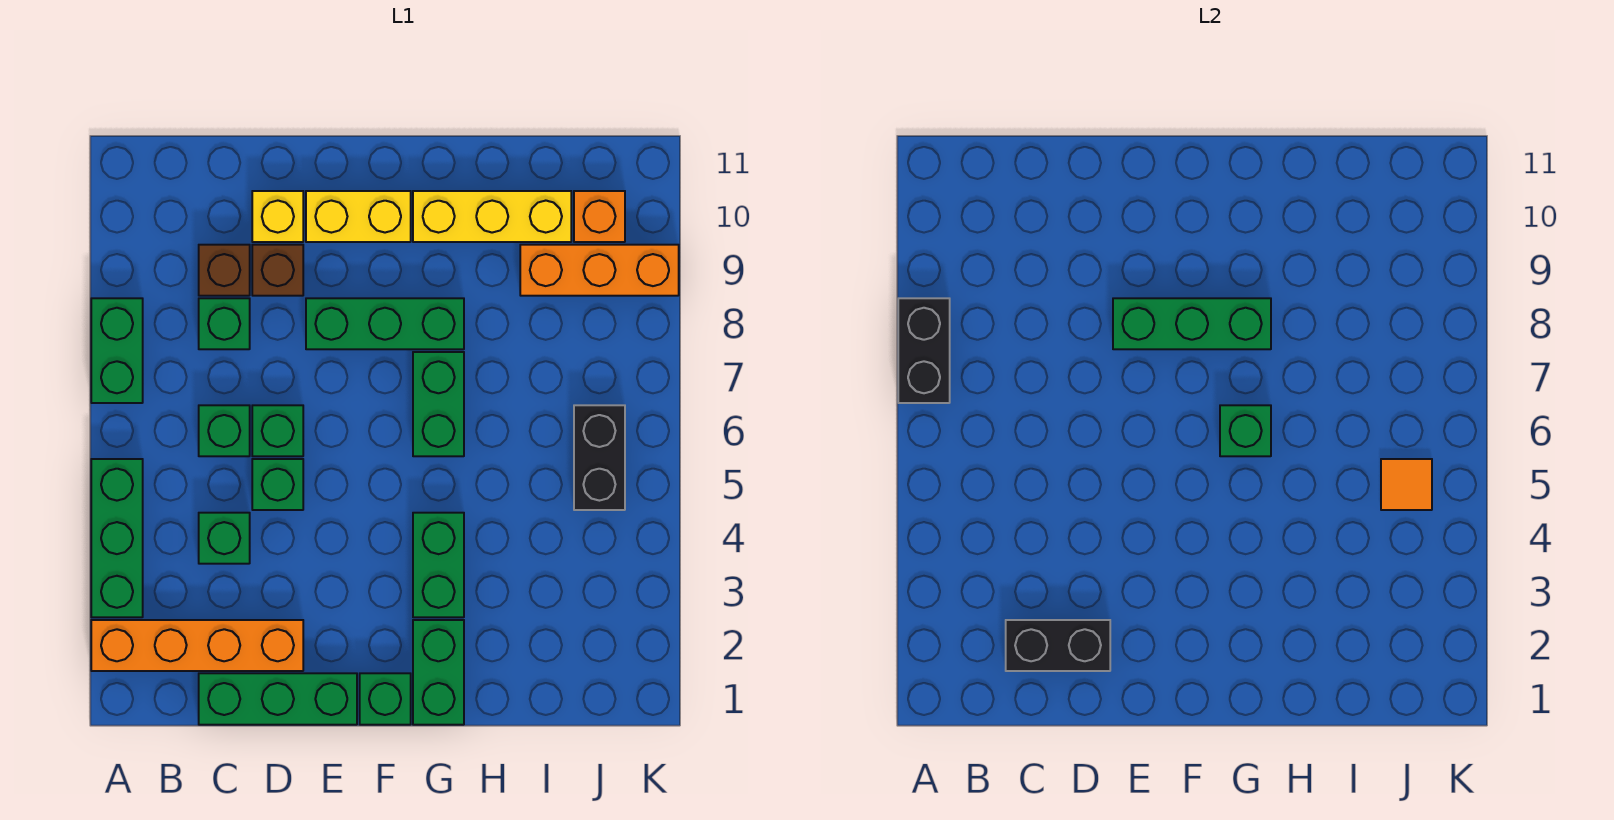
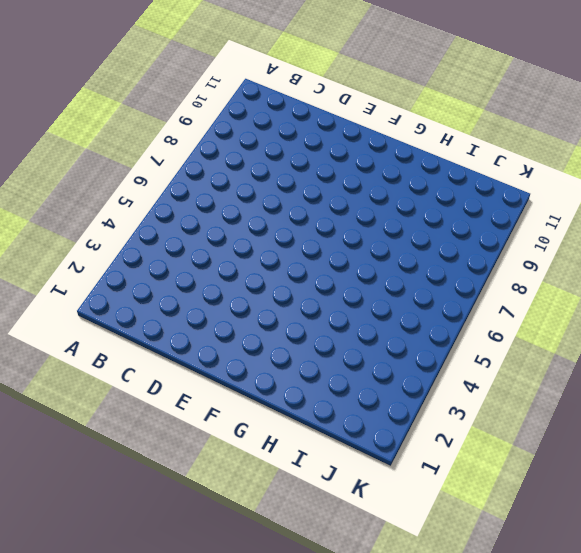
none -> orange brick A2:D2 level 1
none -> green brick A3:A5 level 1
none -> green brick A7:A8 level 1

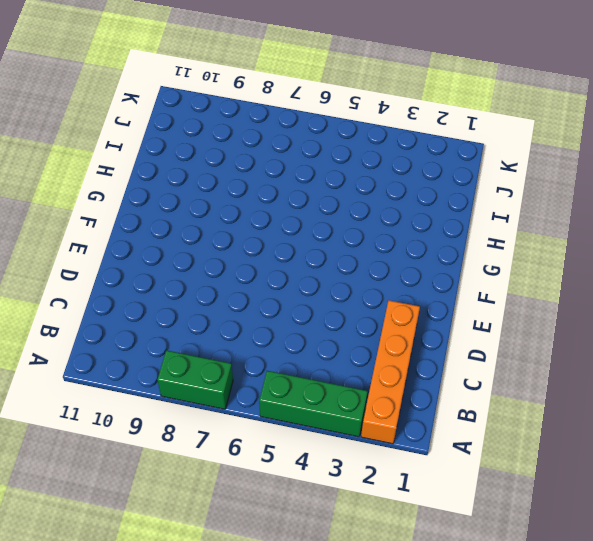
none -> green brick C1:E1 level 1
none -> green brick C4 level 1
none -> green brick C6 level 1

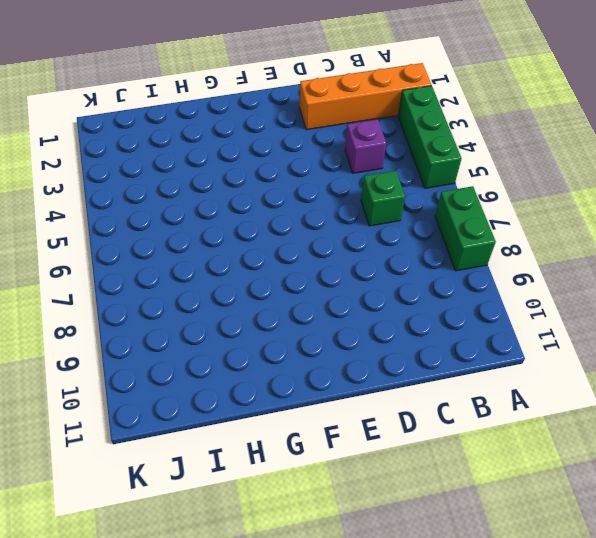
purple brick C4 level 1 -> green brick C4 level 1
none -> green brick C1:E1 level 1
none -> green brick C8 level 1
none -> brown brick C9 level 1

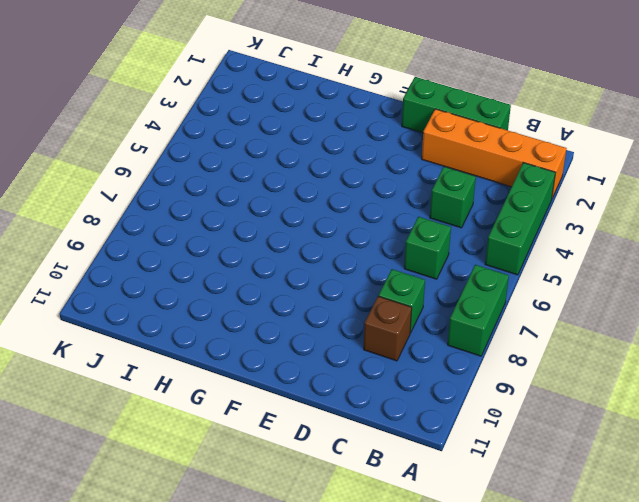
none -> green brick D5 level 1
none -> green brick D6 level 1
none -> brown brick D9 level 1

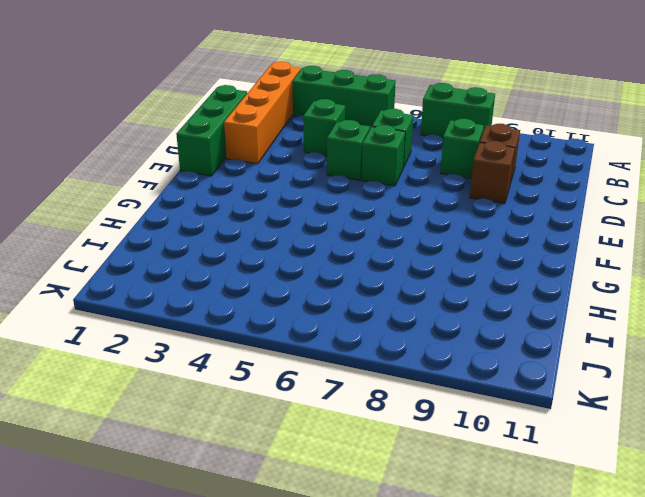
none -> yellow brick D10 level 1
none -> green brick E8:G8 level 1
none -> yellow brick E10:F10 level 1

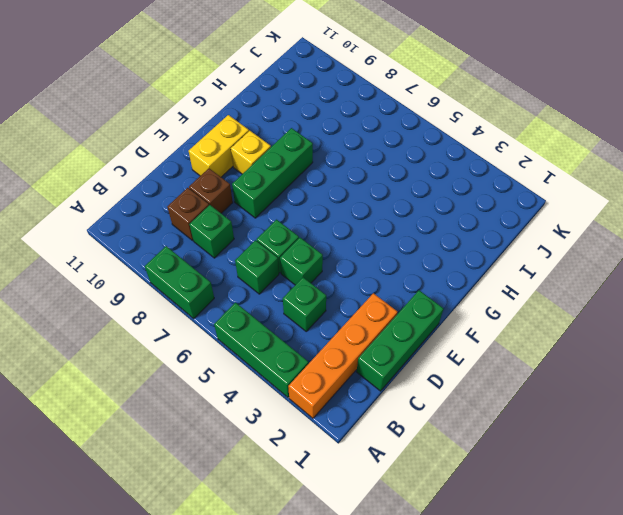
yellow brick F9 level 1 -> yellow brick D10 level 1
none -> green brick F1 level 1
none -> green brick G1:G2 level 1
none -> green brick G3:G4 level 1

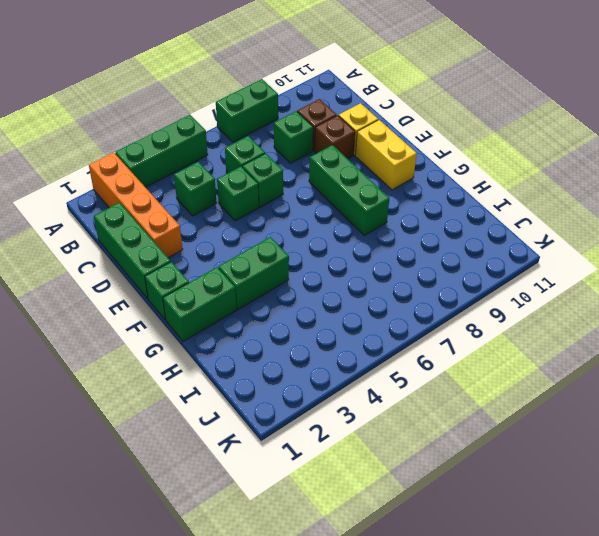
none -> green brick G6:G7 level 1
none -> yellow brick G10:I10 level 1
none -> orange brick I9:K9 level 1

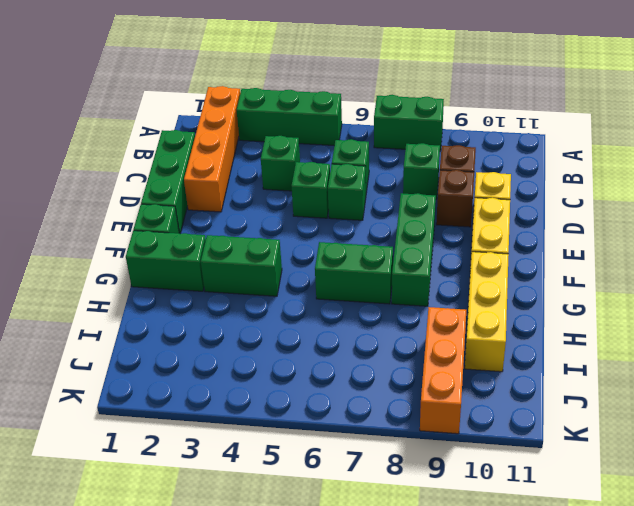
none -> black brick J5:J6 level 1
none -> orange brick J10 level 1
none -> black brick A7:A8 level 2

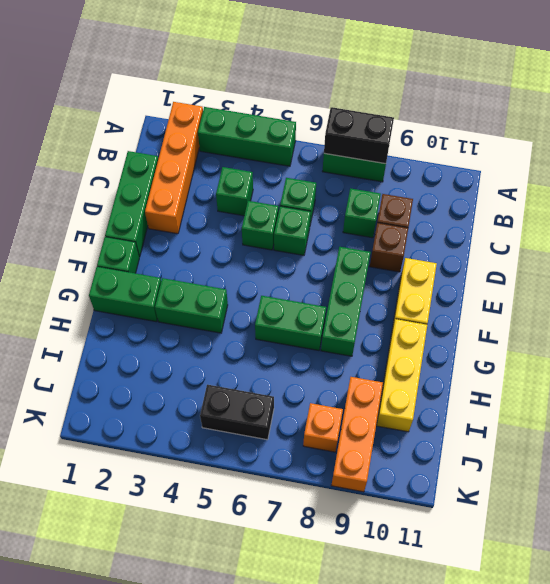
orange brick J8 level 1 -> orange brick J10 level 1
none -> yellow brick D10 level 1
none -> black brick C2:D2 level 2
none -> green brick E8:G8 level 2

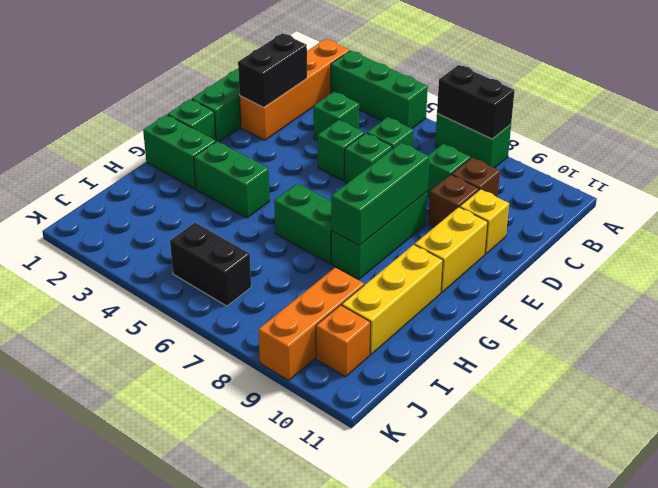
none -> green brick G6 level 2
none -> orange tile J5 level 2

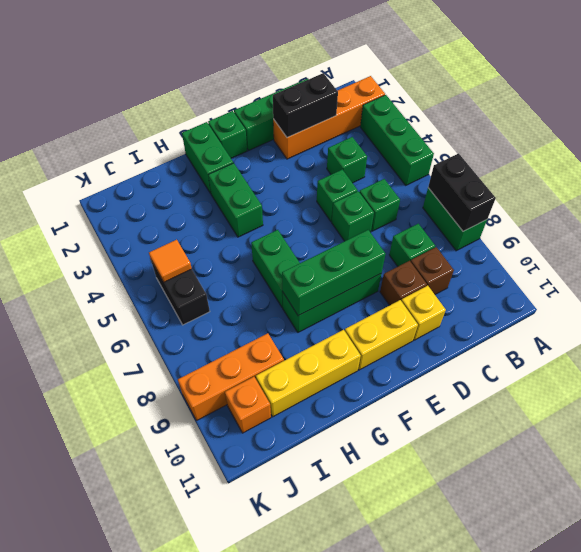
none -> green brick G6 level 2

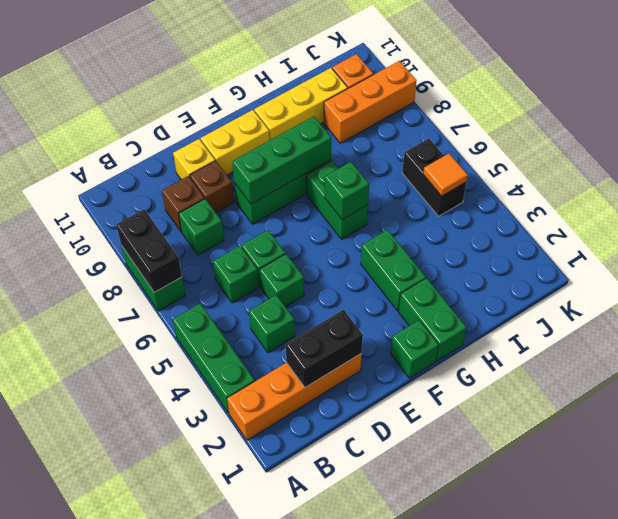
none -> green brick C1:E1 level 1

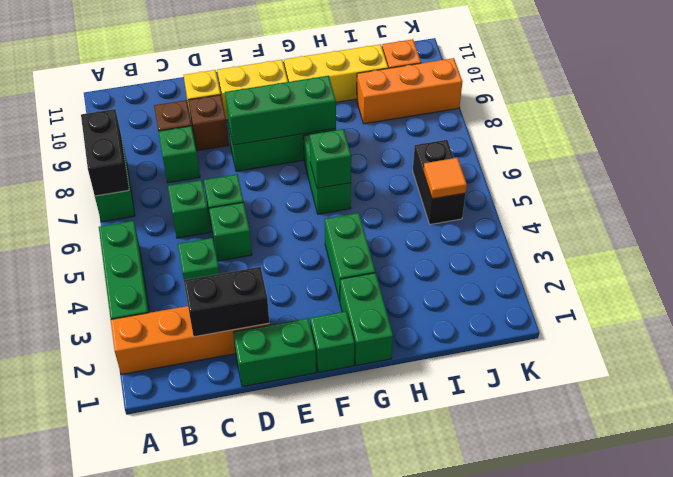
green brick D1:E1 level 1 -> green brick C1:E1 level 1

